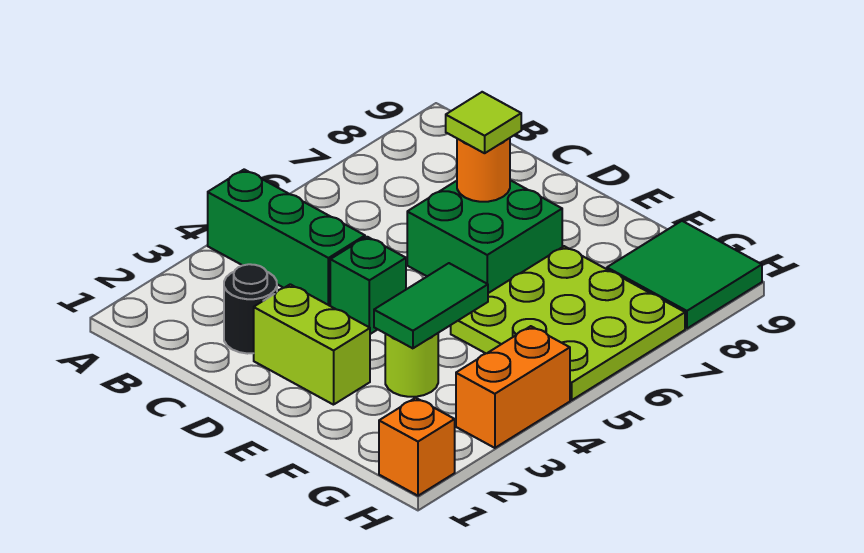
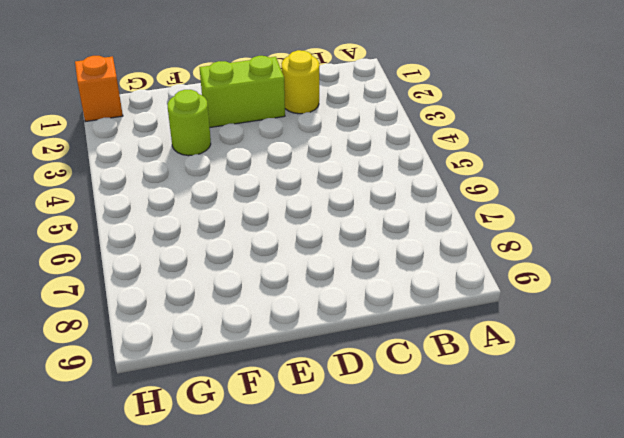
yellow round brick C2 level 1 -> black round brick C2 level 1
none -> green brick A4:C4 level 1
none -> green brick D4 level 1
none -> green brick D6:E7 level 1

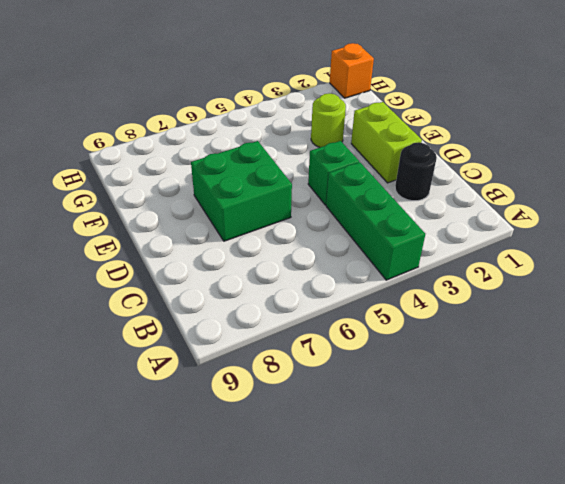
none -> lime plate F5:H7 level 1
none -> green tile G8:H9 level 1
none -> orange brick H3:H4 level 1

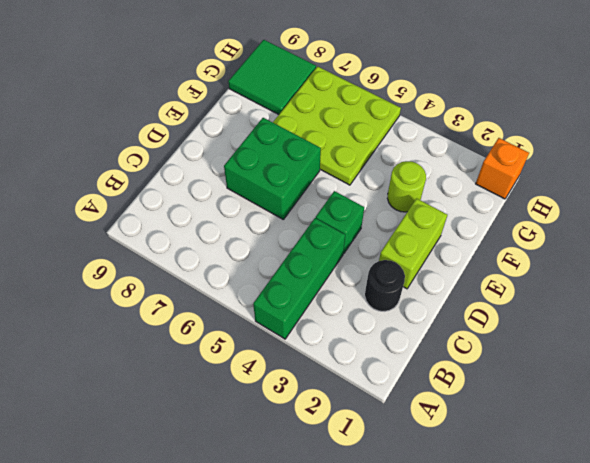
none -> orange brick H3:H4 level 1
none -> orange round brick D7 level 2
none -> green tile F3:F4 level 2

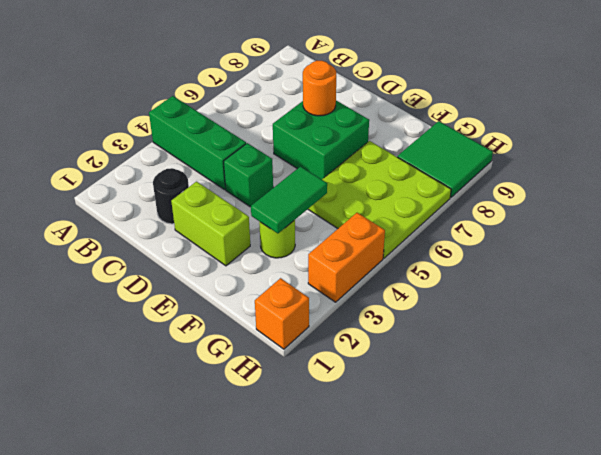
none -> lime tile D7 level 3

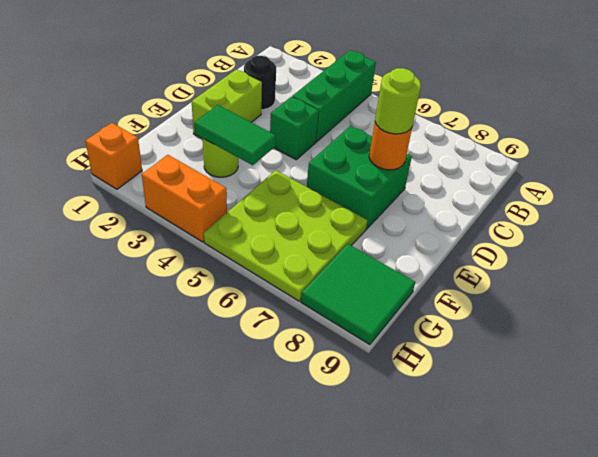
lime round brick D7 level 3 -> lime tile D7 level 3

